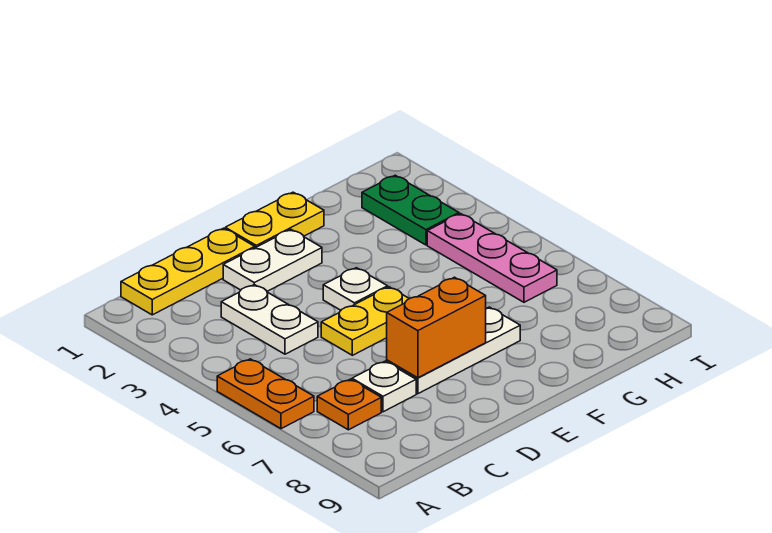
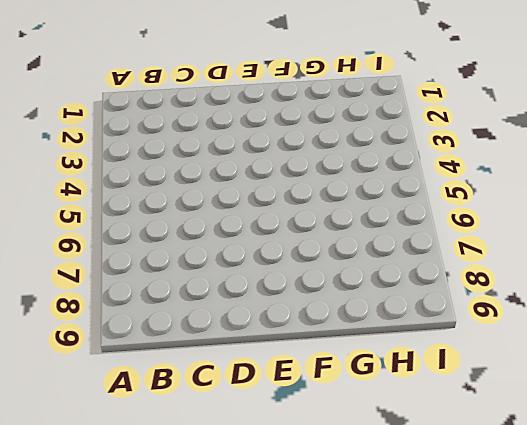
none -> orange plate A5:A6 level 1
none -> yellow plate B1:D1 level 1
none -> orange plate B7 level 1

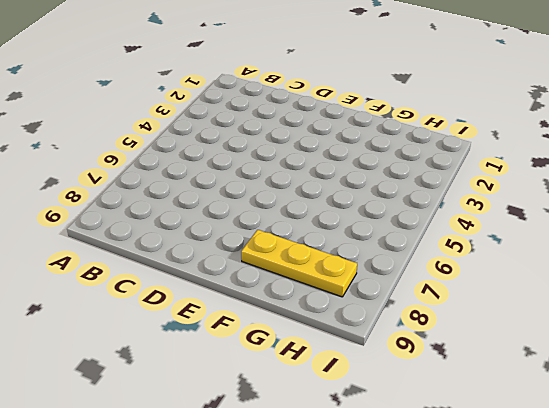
yellow plate F8:H8 level 1 -> yellow plate B1:D1 level 1
none -> orange plate A5:A6 level 1
none -> orange plate B7 level 1
none -> white plate C3:C4 level 1

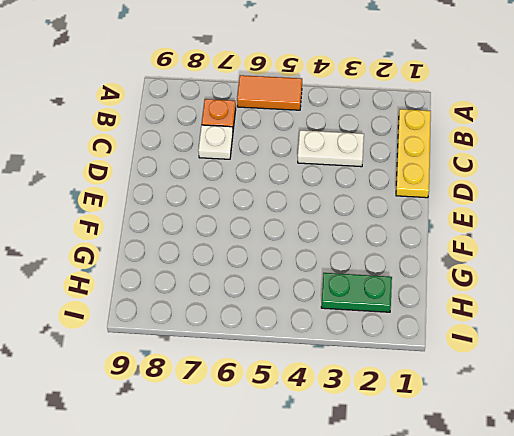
orange tile A5:A6 level 1 -> orange plate A5:A6 level 1
none -> white plate D2:E2 level 1
none -> yellow plate D5:E5 level 1
none -> white plate D7:F7 level 1

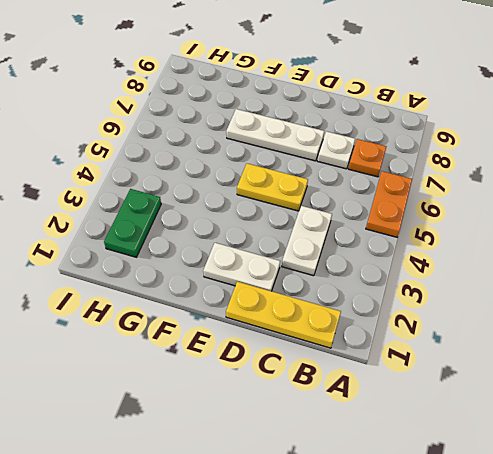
none -> yellow plate E1:F1 level 1
none -> white plate E4 level 1
none -> pink plate H4:H6 level 1

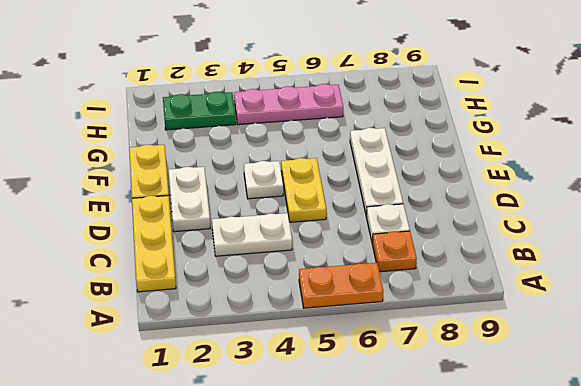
none -> orange brick D7:E7 level 2

